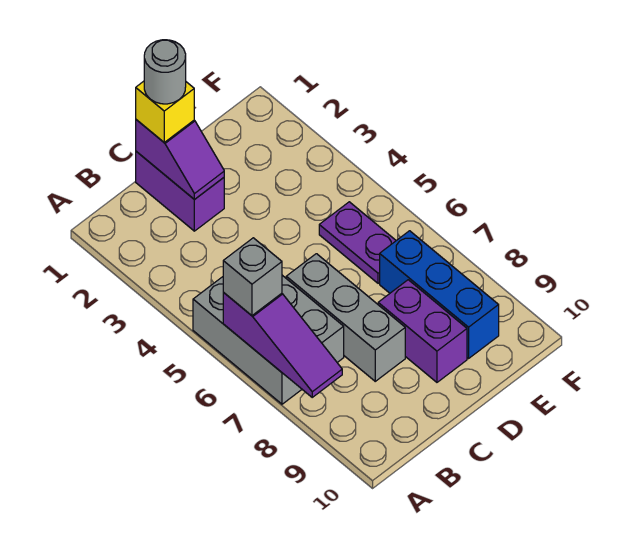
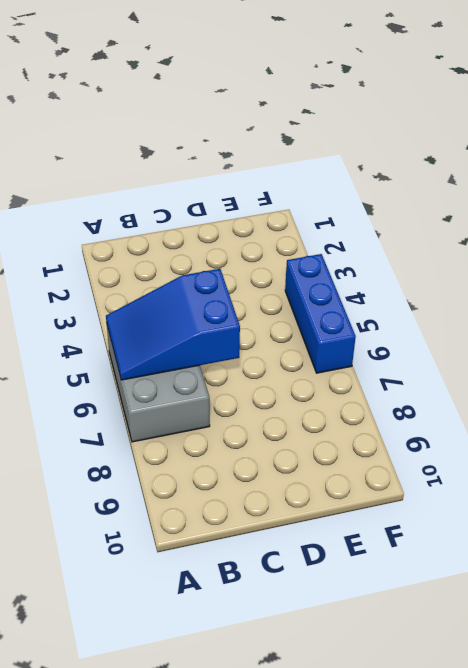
blue slope A5:C6 level 2 top C -> purple slope A6:A8 level 2 top 6
blue brick F4:F6 level 1 -> blue brick E7:E9 level 1
none -> purple brick C1:C2 level 1
none -> grey brick C6:C8 level 1

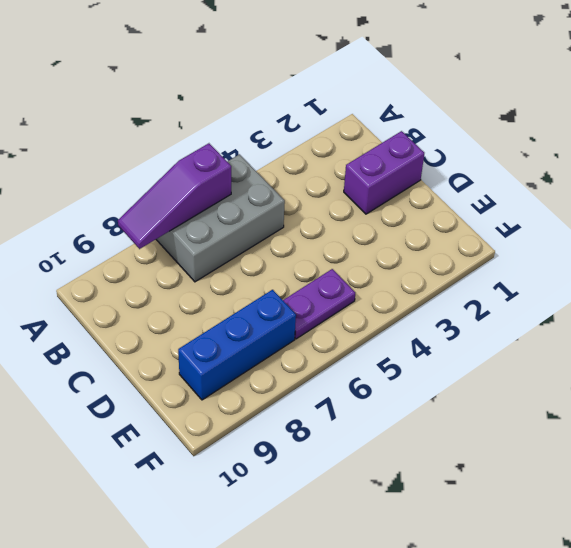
none -> grey brick C6:C8 level 1
none -> purple brick D8:D9 level 1

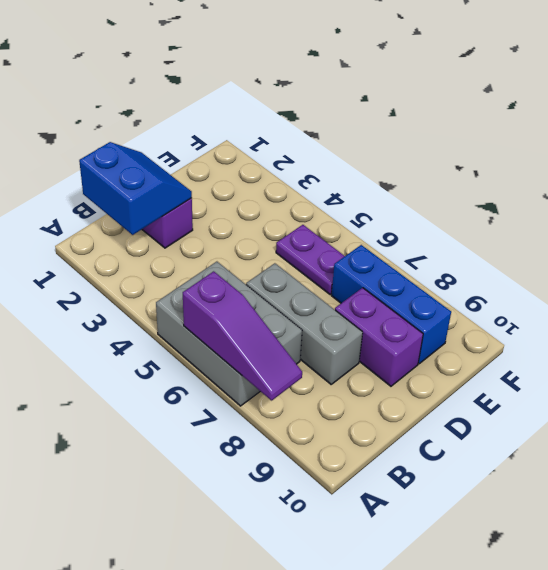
blue slope B1:C2 level 2 top B -> purple slope C1:C2 level 2 top 1
none -> grey brick A6 level 3
none -> yellow brick C1 level 3

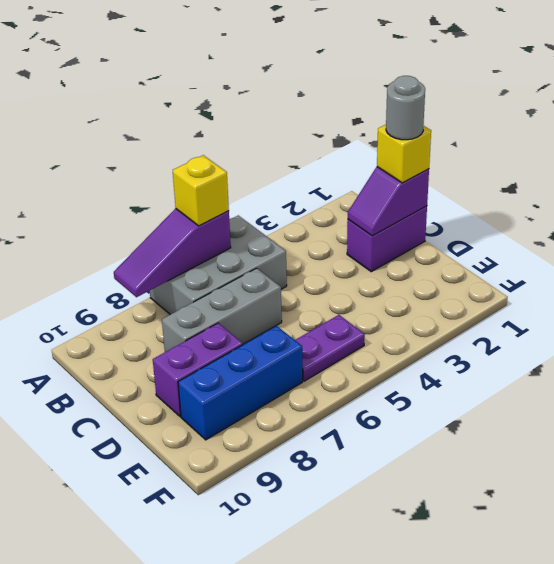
yellow brick A6 level 3 -> grey brick A6 level 3

